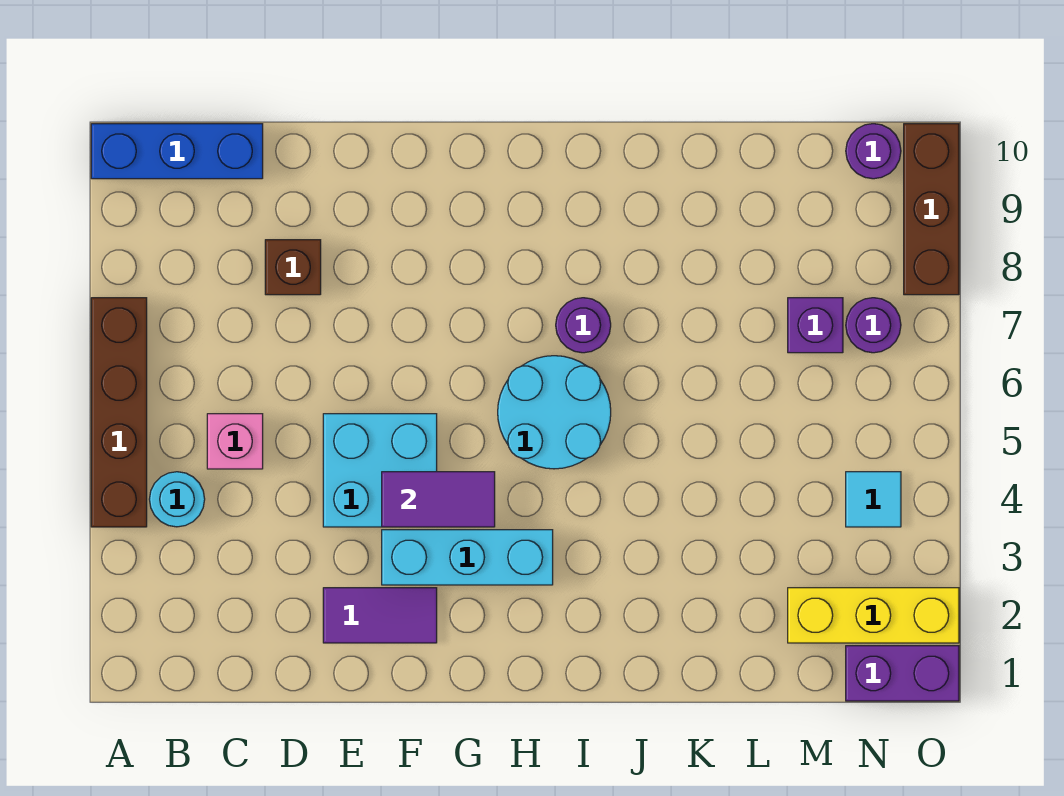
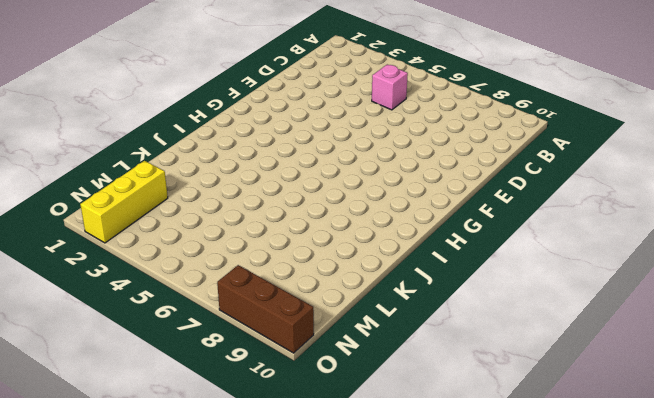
none -> brown brick A4:A7 level 1
none -> blue brick A10:C10 level 1
none -> cyan round brick B4 level 1

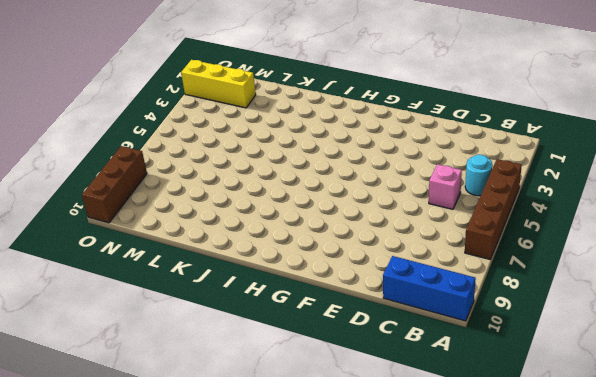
none -> brown brick D8 level 1
none -> purple tile E2:F2 level 1
none -> cyan brick E4:F5 level 1

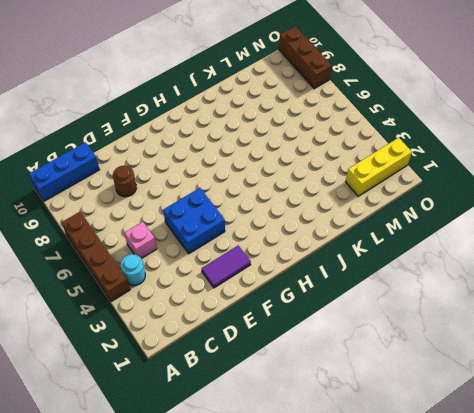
brown round brick D8 level 1 -> brown brick D8 level 1
blue brick E4:F5 level 1 -> cyan brick E4:F5 level 1
none -> cyan brick F3:H3 level 1
none -> cyan round brick H5:I6 level 1
none -> purple round brick I7 level 1

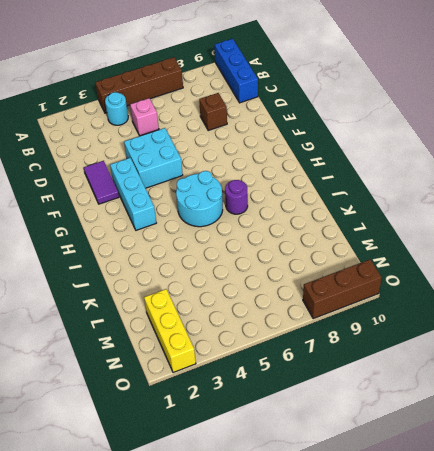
none -> purple brick M7 level 1
none -> purple brick N1:O1 level 1
none -> cyan tile N4 level 1

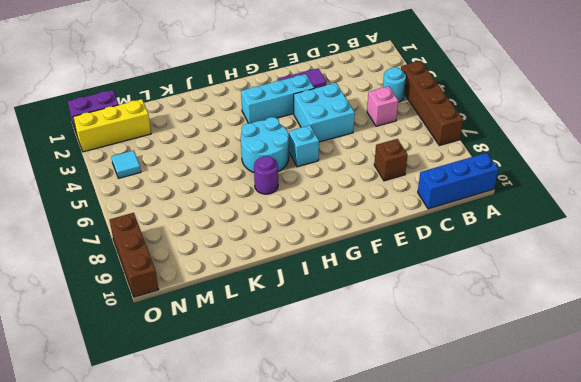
cyan brick G6 level 1 -> none
none -> purple brick M7 level 1
none -> purple round brick N7 level 1
none -> purple round brick N10 level 1

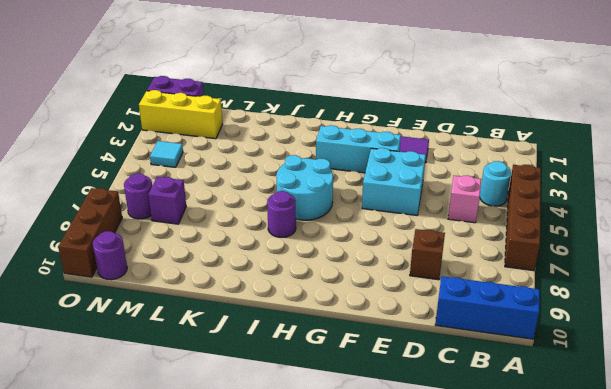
none -> purple tile F4:G4 level 2

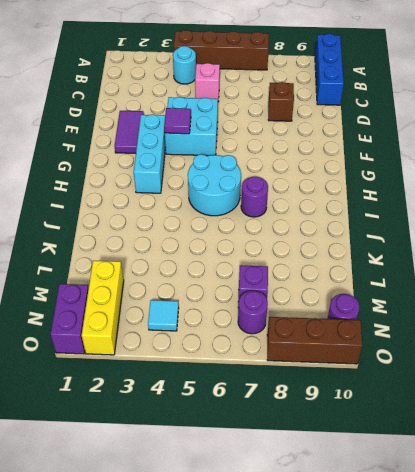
purple tile F4 level 2 -> purple tile F4:G4 level 2

